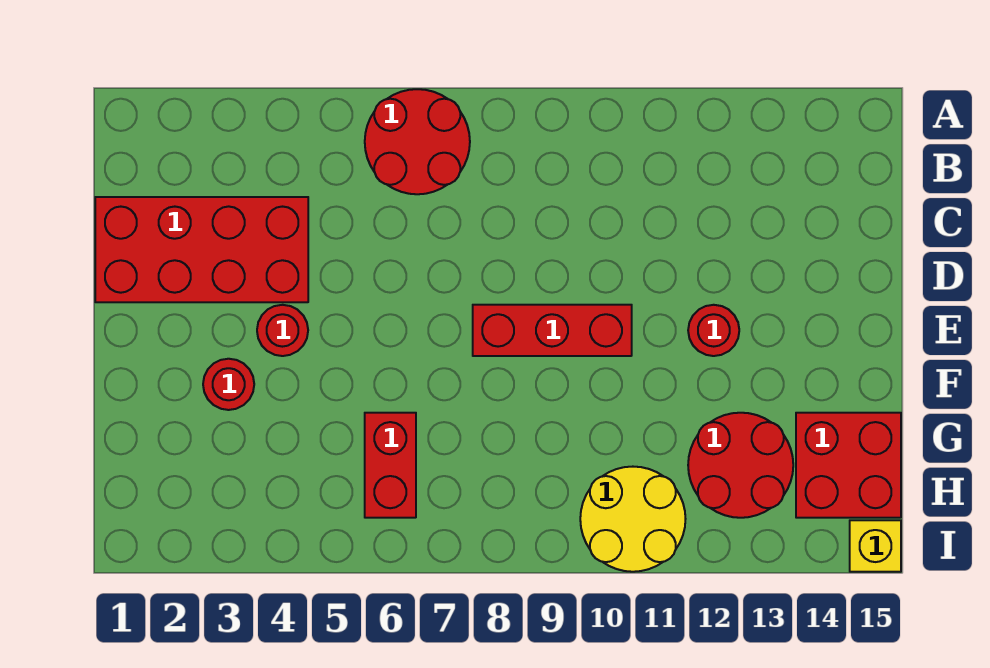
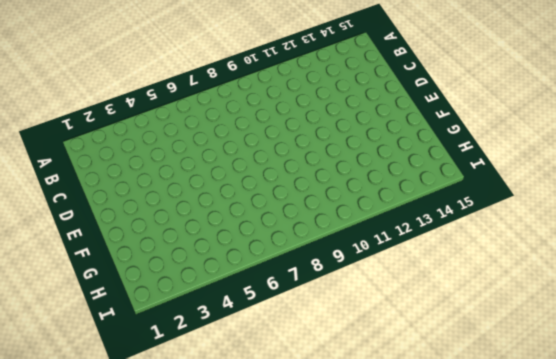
none -> red round brick A6:B7 level 1
none -> red brick C1:D4 level 1

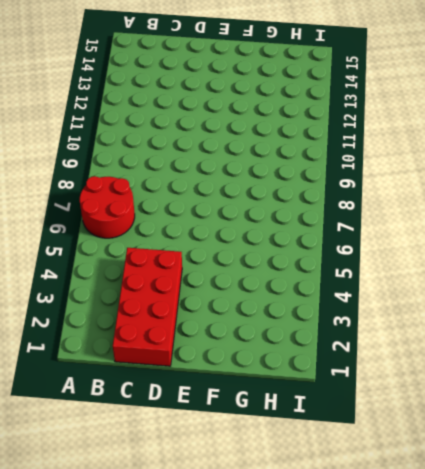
none -> red round brick E4 level 1
none -> red brick E8:E10 level 1

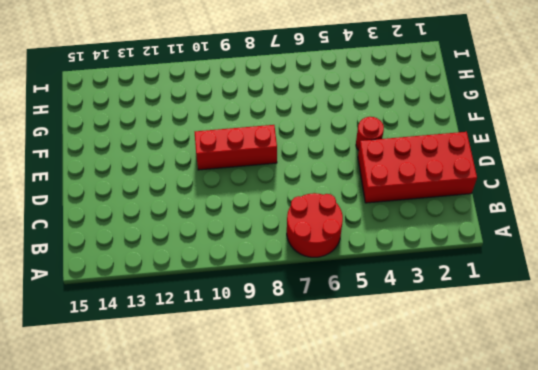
none -> red round brick E12 level 1
none -> red round brick F3 level 1

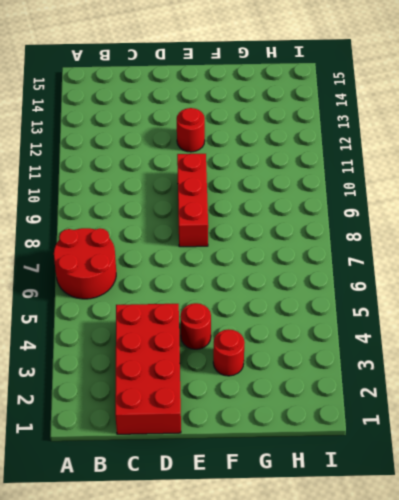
none -> red brick G6:H6 level 1
none -> red round brick G12:H13 level 1

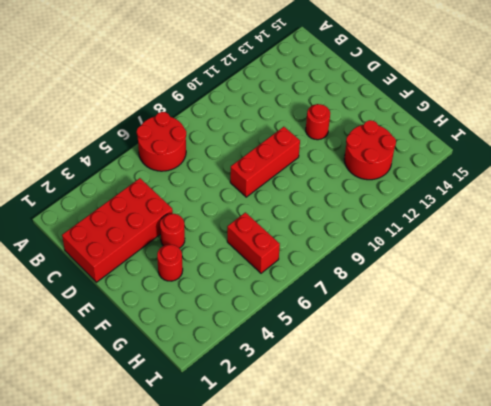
none -> red brick G14:H15 level 1
none -> yellow round brick H10:I11 level 1

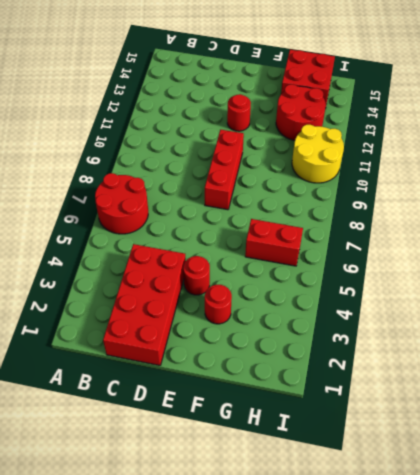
none -> yellow brick I15 level 1

